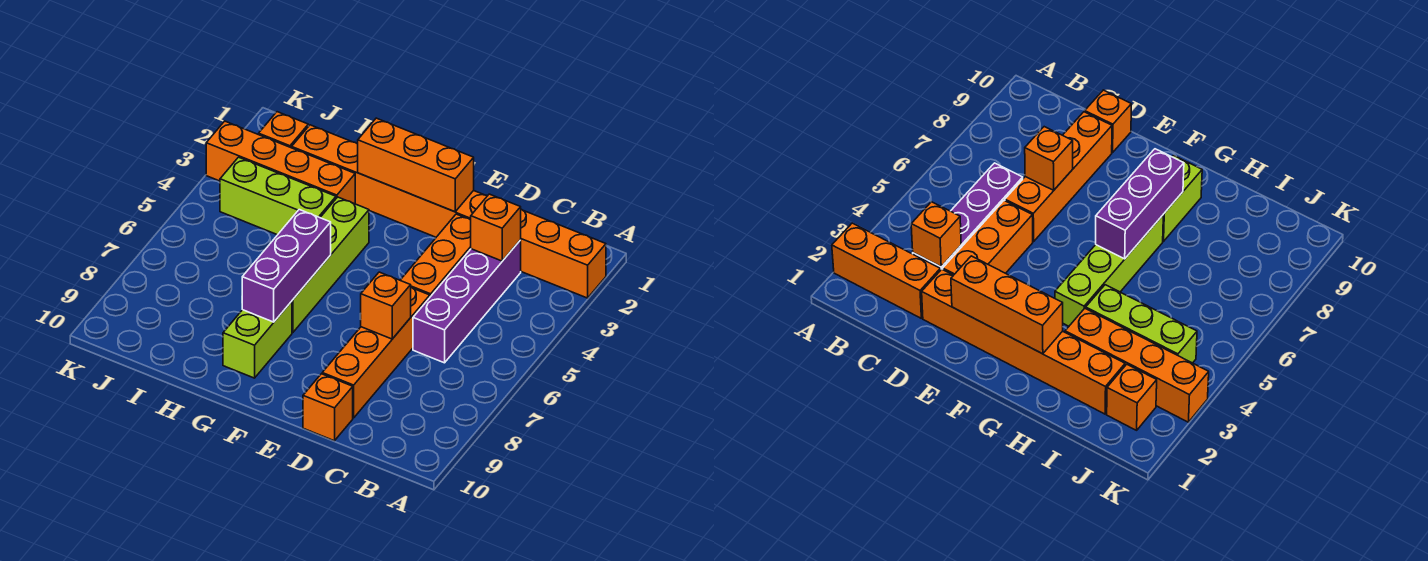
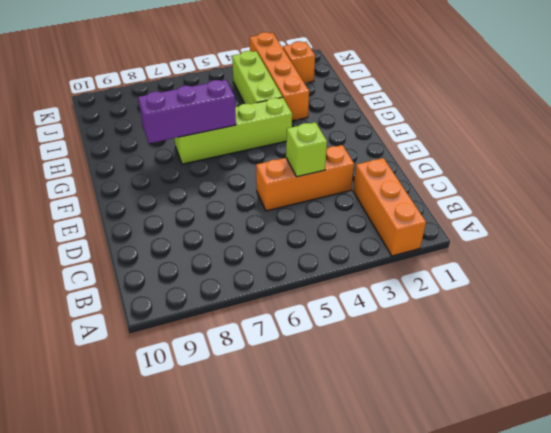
lime brick D4 level 2 -> none
none -> purple brick C3:C6 level 1
none -> orange brick D2:I2 level 1
none -> orange brick D6:D9 level 1

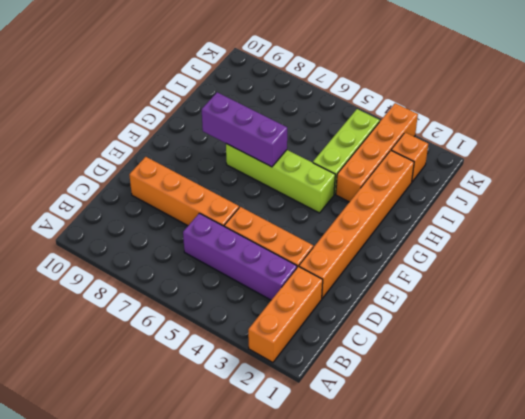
none -> orange brick D10 level 1
none -> lime brick G8:G9 level 1
none -> orange brick C3 level 2

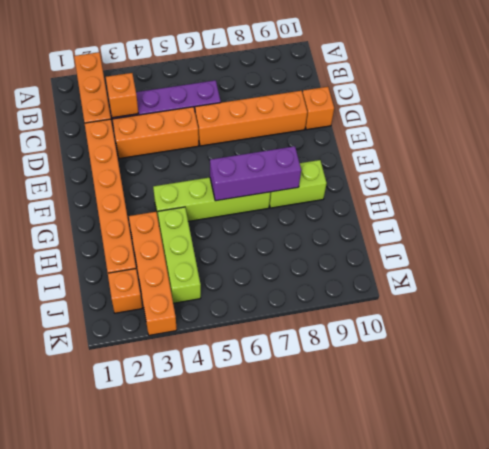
none -> orange brick D7 level 2
none -> orange brick E2:G2 level 2

